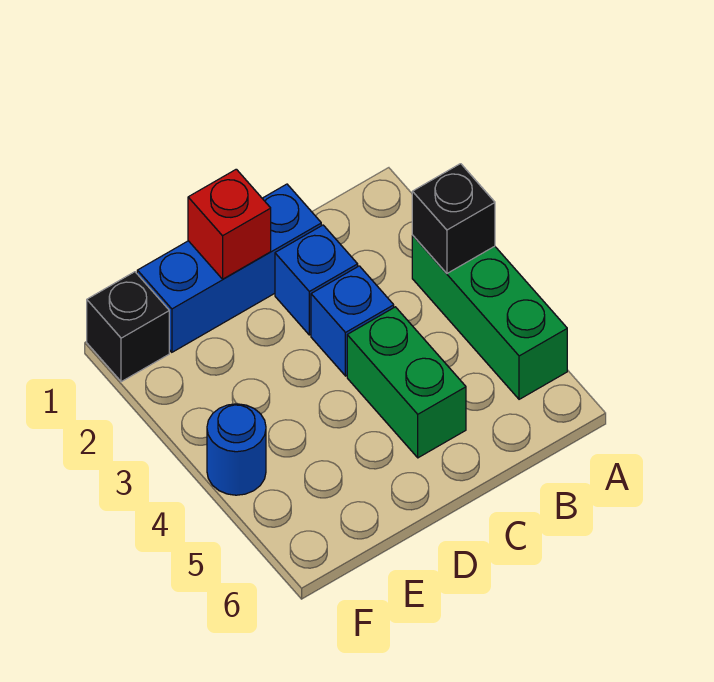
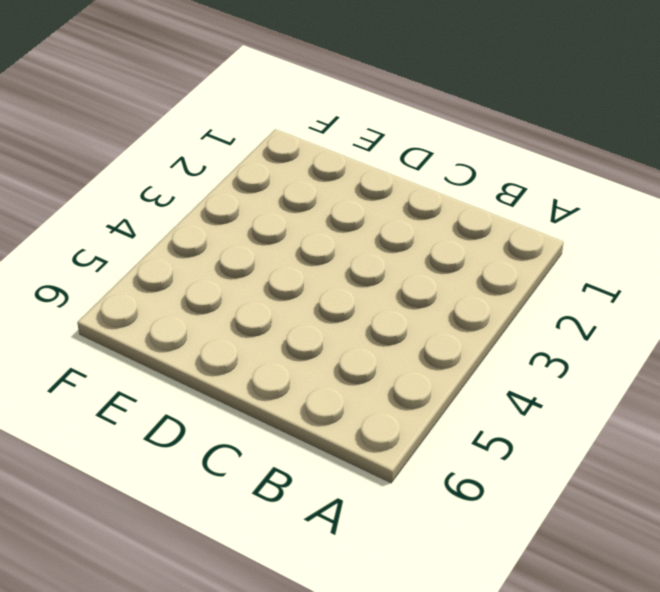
none -> green brick A3:A5 level 1
none -> blue brick C1:E1 level 1

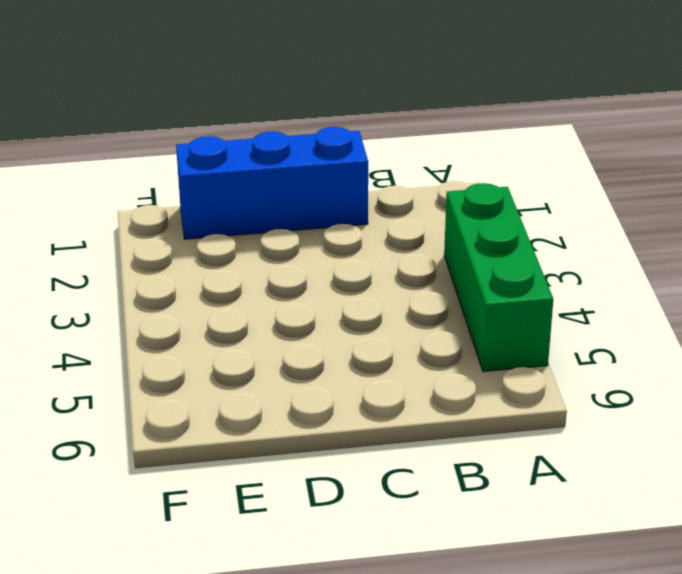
none -> blue brick C2 level 1
none -> blue brick C3 level 1

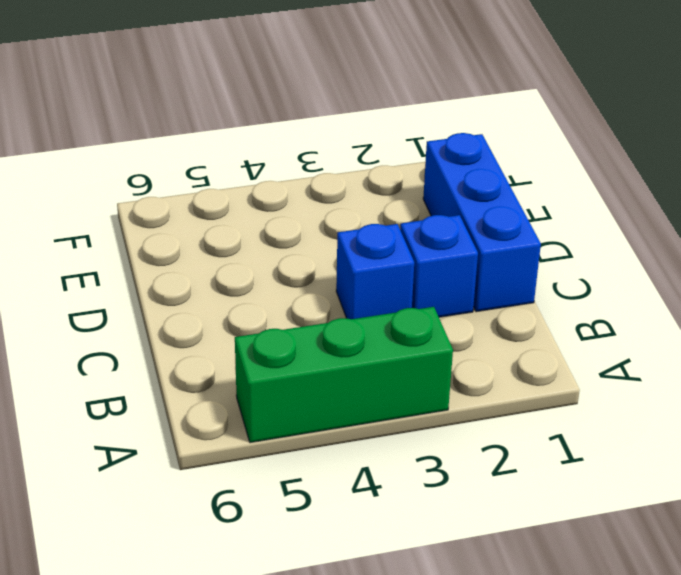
none -> green brick C4:C5 level 1
none -> black brick F1 level 1

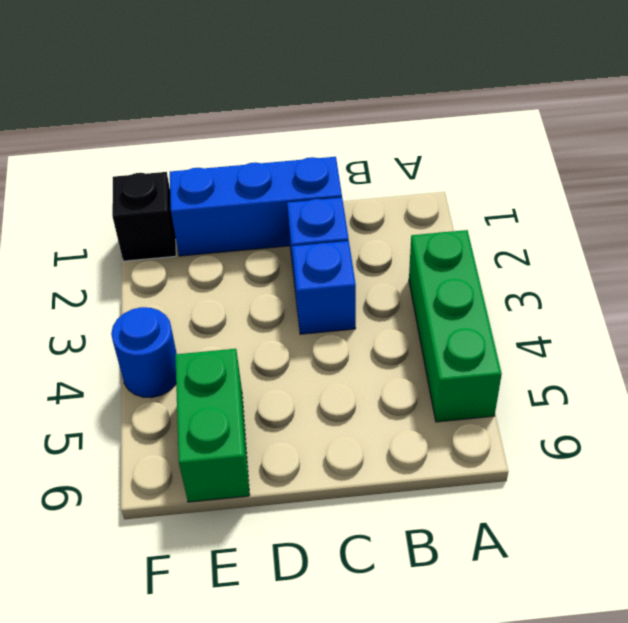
green brick E5:E6 level 1 -> green brick C4:C5 level 1
none -> black brick A3 level 2
none -> red brick D1 level 2

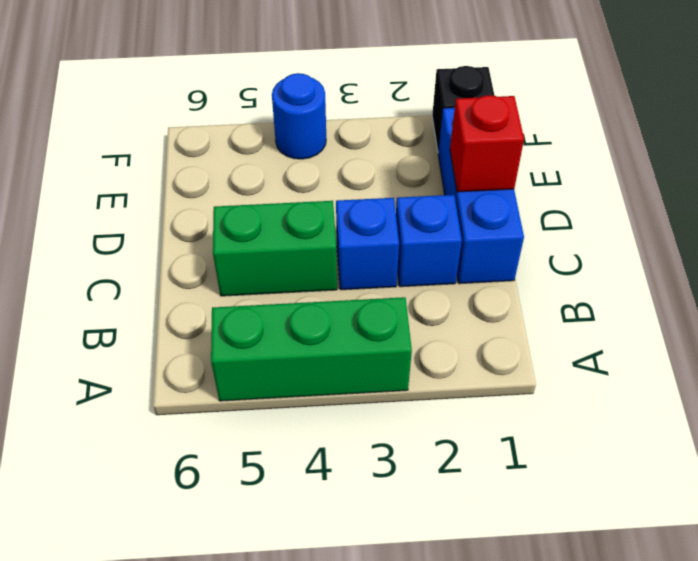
none -> black brick A3 level 2

